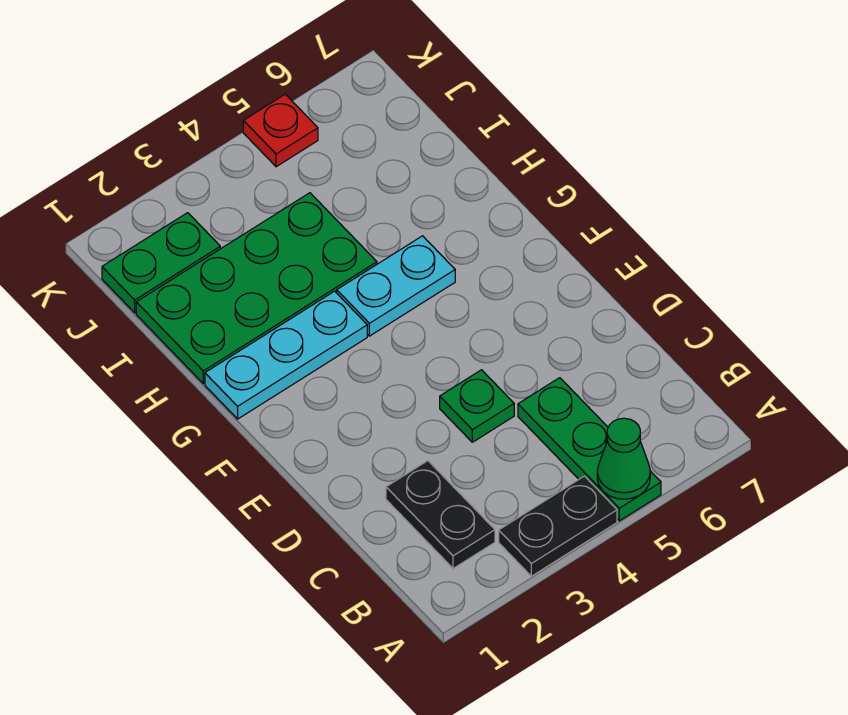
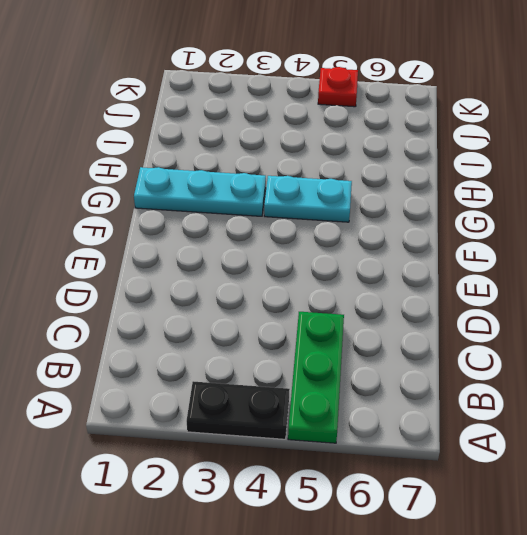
none -> black plate B2:C2 level 1
none -> green plate D4 level 1

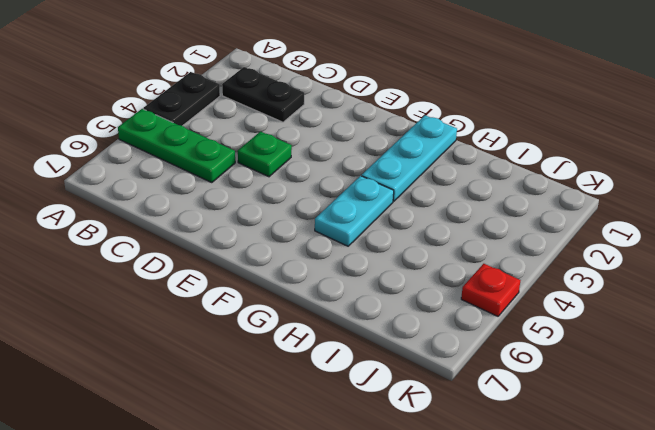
none -> green plate H1:I4 level 1
none -> green plate J1:J2 level 1

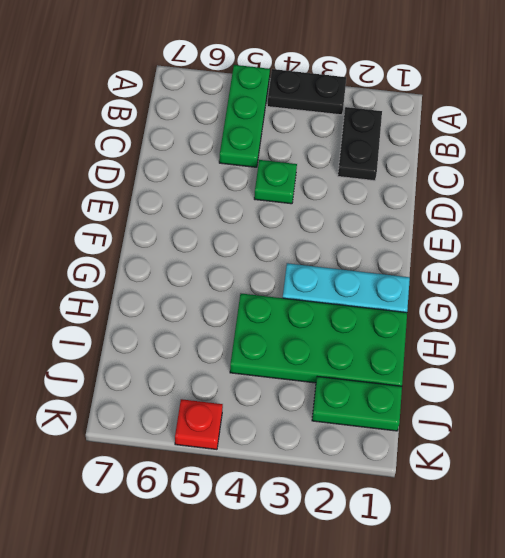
none -> cyan plate G4:G5 level 1
none -> green cone A5 level 2

